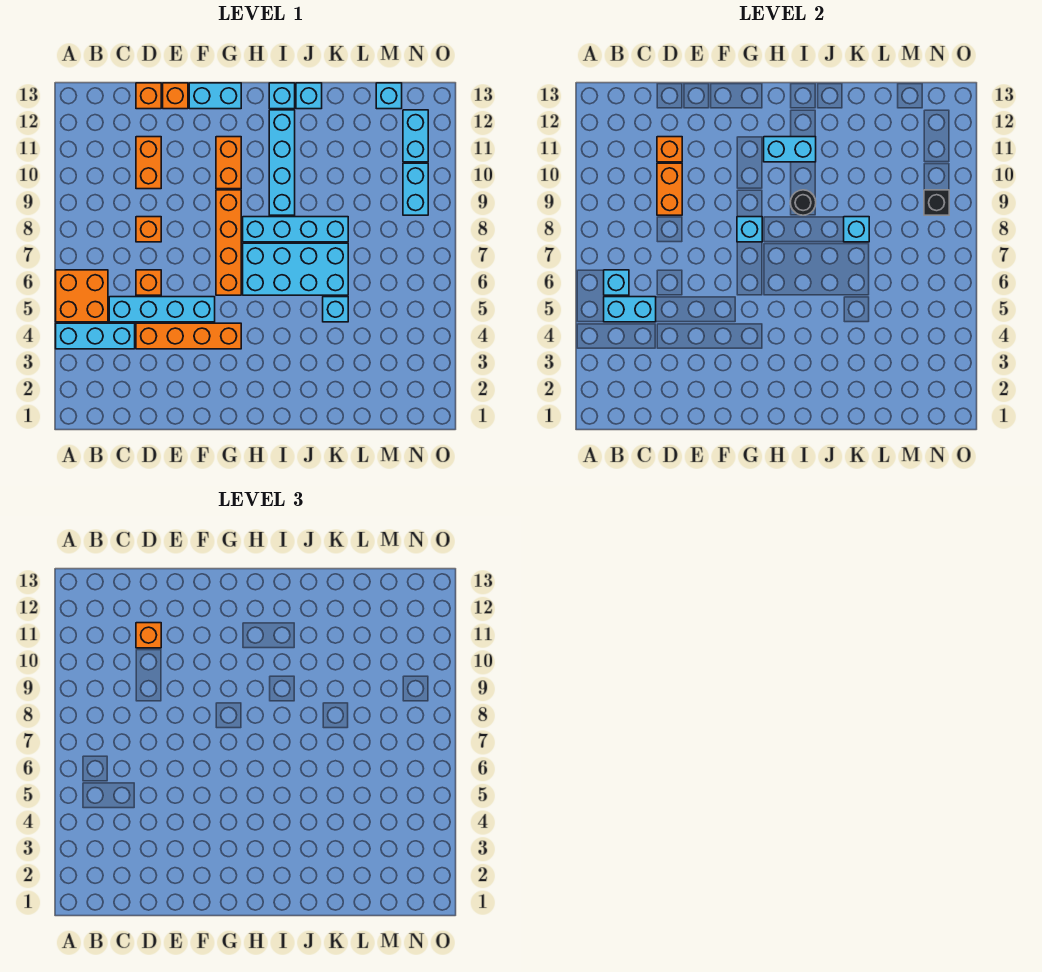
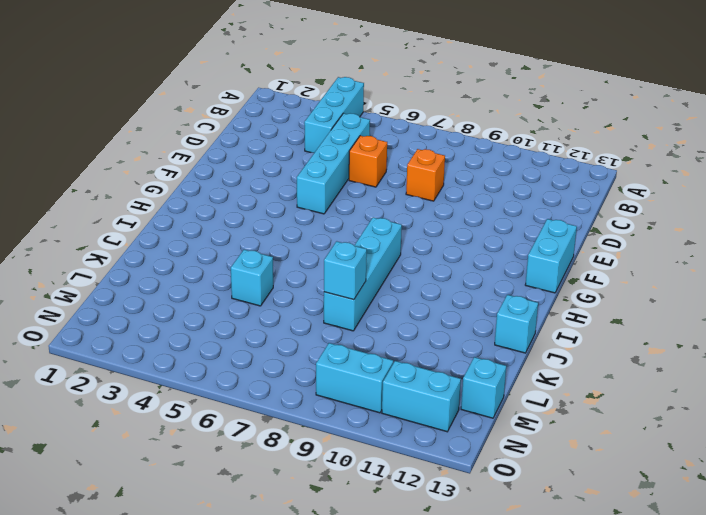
none -> orange brick A5:B6 level 1
none -> orange brick D4:G4 level 1
none -> orange brick D10:D11 level 1
none -> orange brick D13 level 1

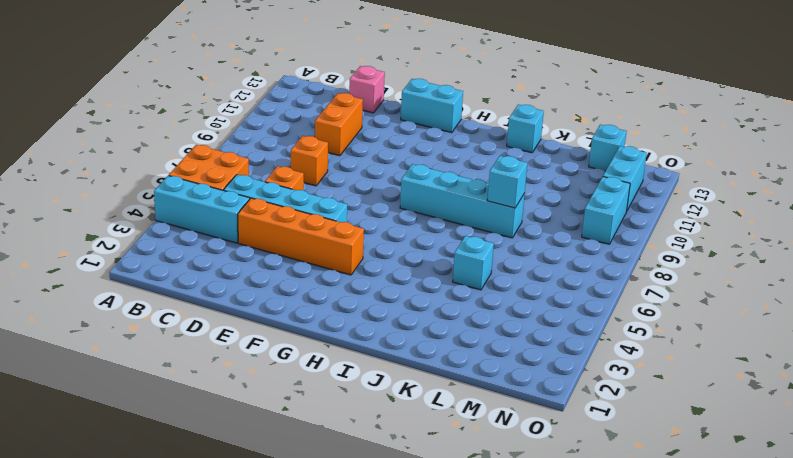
pink brick D13 level 1 -> orange brick D13 level 1
none -> orange brick E13 level 1
none -> orange brick G6:G9 level 1
none -> orange brick G10:G11 level 1
none -> cyan brick H6:K7 level 1

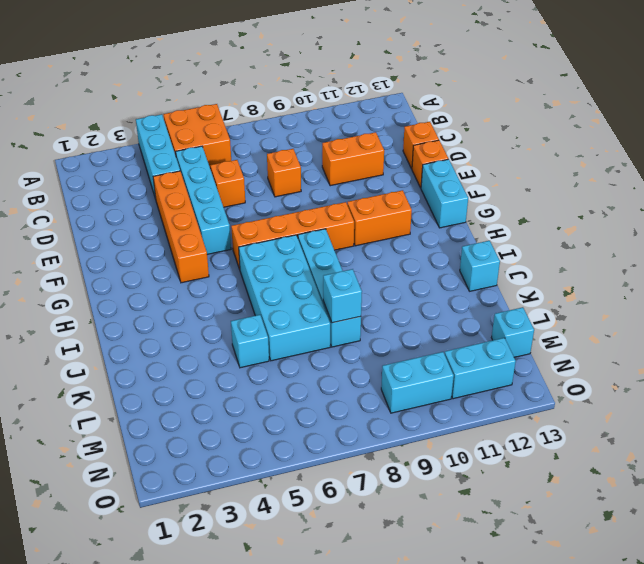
none -> cyan brick I9:I12 level 1
none -> cyan brick I13 level 1
none -> cyan brick B5:C5 level 2
none -> cyan brick B6 level 2

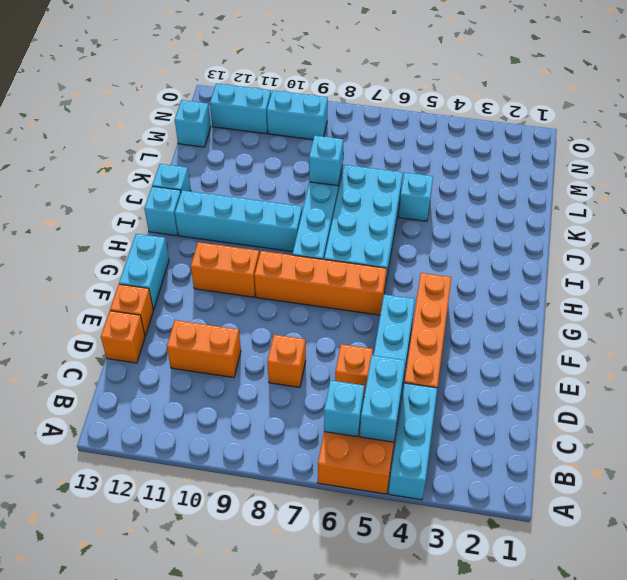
none -> orange brick D9:D10 level 2
none -> orange brick D11 level 2
none -> cyan brick G8 level 2
none -> cyan brick H11:I11 level 2

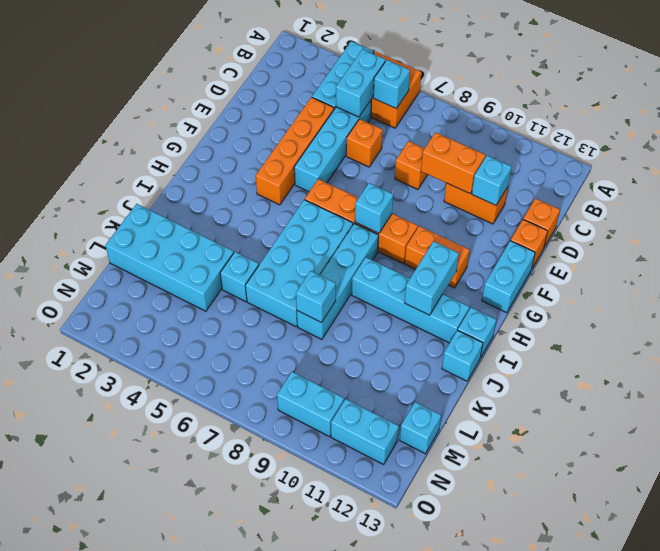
cyan brick D11 level 2 -> orange brick D11 level 2
cyan brick K1:L4 level 1 -> none
none -> black round brick I9 level 2
none -> black brick N9 level 2
none -> orange brick D11 level 3

